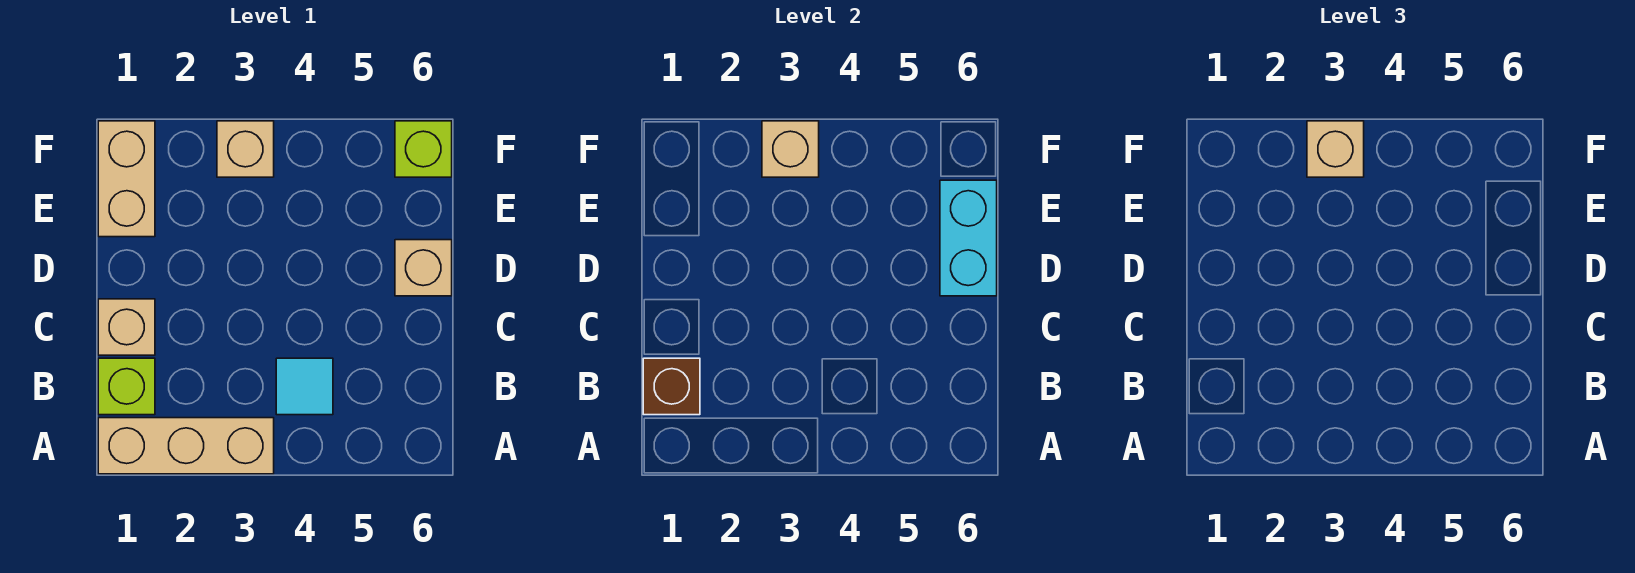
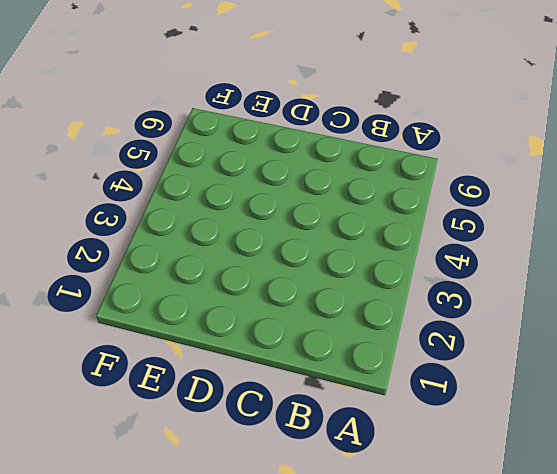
none -> tan brick A1:A3 level 1
none -> lime brick B1 level 1
none -> cyan tile B4 level 1

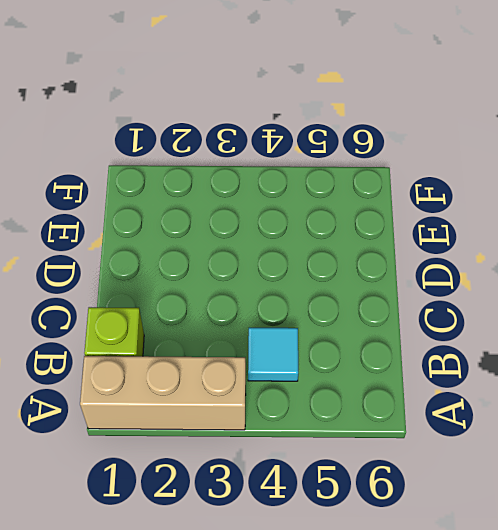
none -> tan brick C1 level 1
none -> tan brick D6 level 1
none -> tan brick E1:F1 level 1

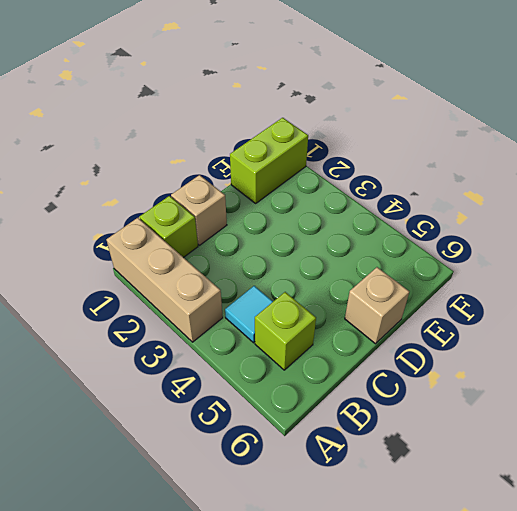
lime brick B5 level 1 -> lime brick F6 level 1
lime brick E1:F1 level 1 -> tan brick E1:F1 level 1
none -> tan brick F3 level 1
none -> brown brick B1 level 2
none -> cyan brick D6:E6 level 2

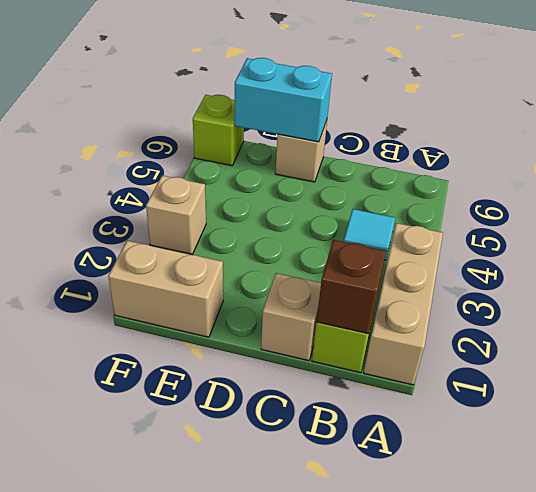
none -> tan brick F3 level 2
none -> tan brick F3 level 3

